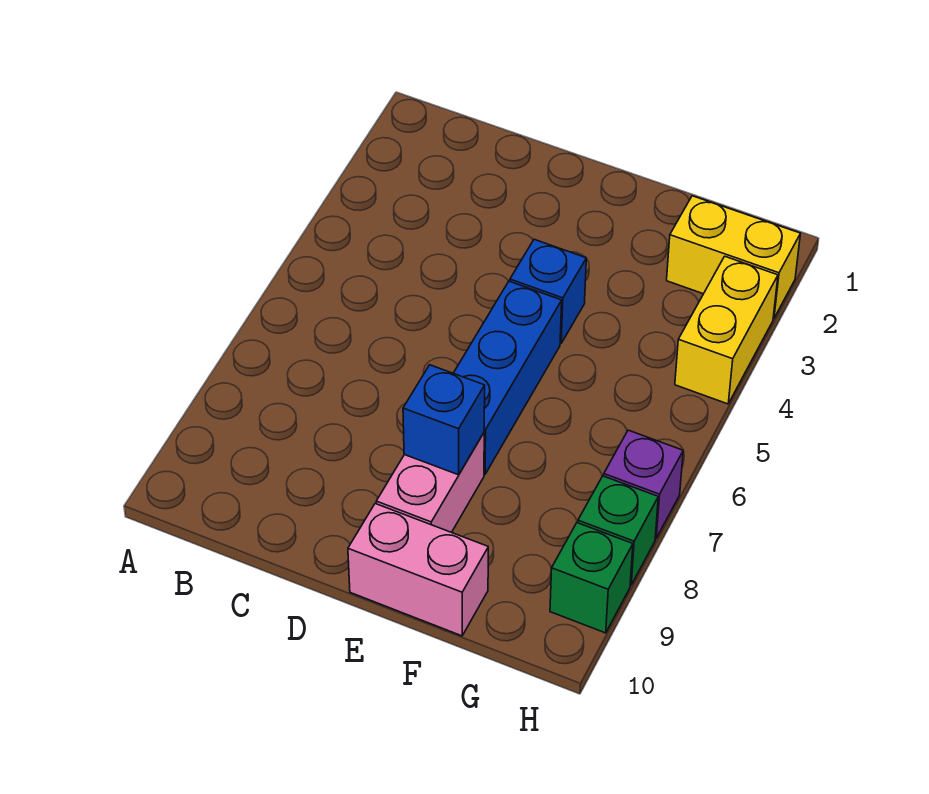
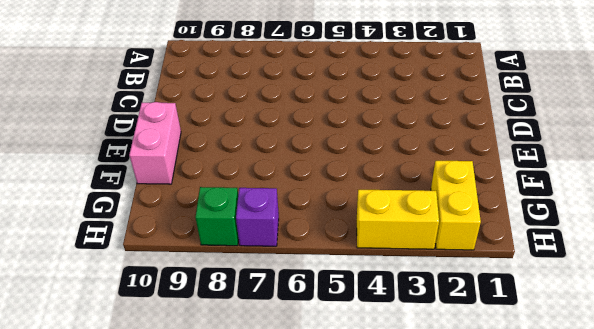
none -> blue brick E4 level 1
none -> blue brick E5:E7 level 1

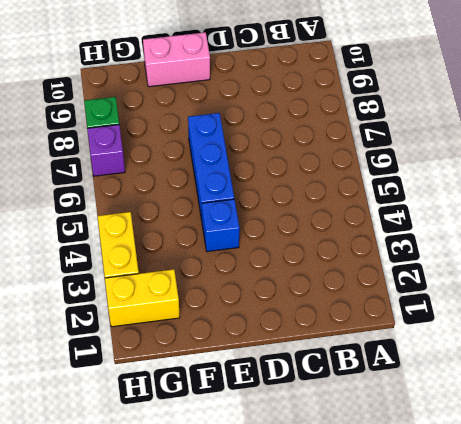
none -> pink brick E8:E9 level 1
none -> green brick H9 level 1

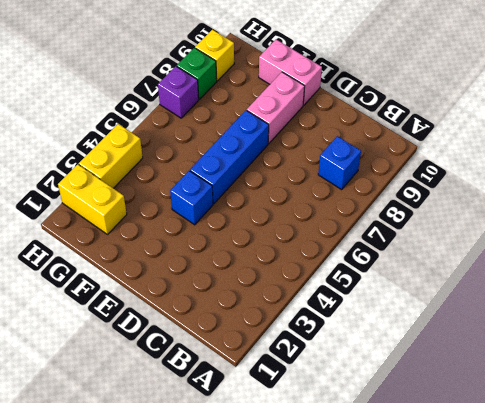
blue brick B8 level 1 -> blue brick E8 level 2
yellow brick H9 level 1 -> green brick H9 level 1

